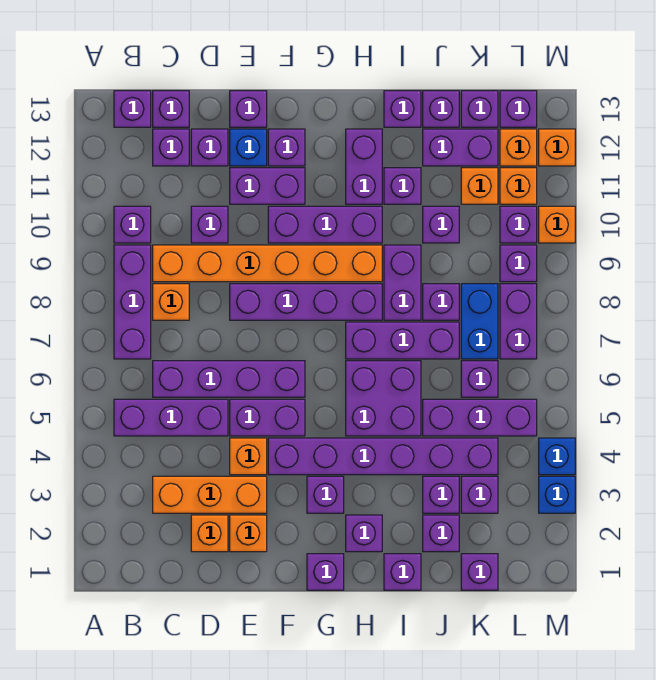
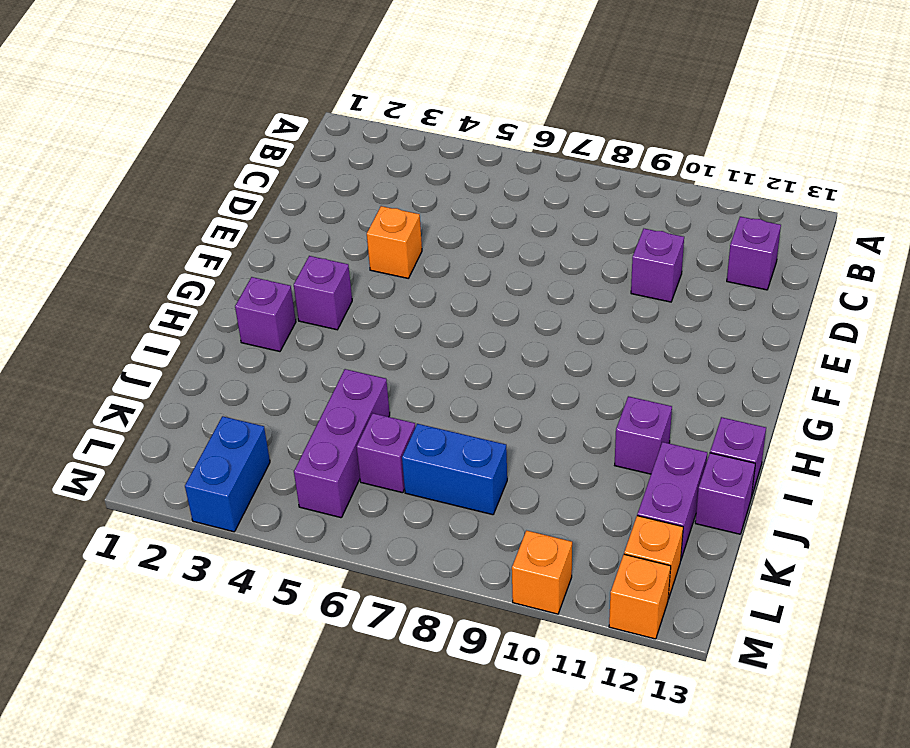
blue brick L3:M3 level 1 -> blue brick M3 level 1
none -> purple brick B5:D5 level 1
none -> purple brick B7:B9 level 1
none -> purple brick B10 level 1
none -> purple brick B13 level 1

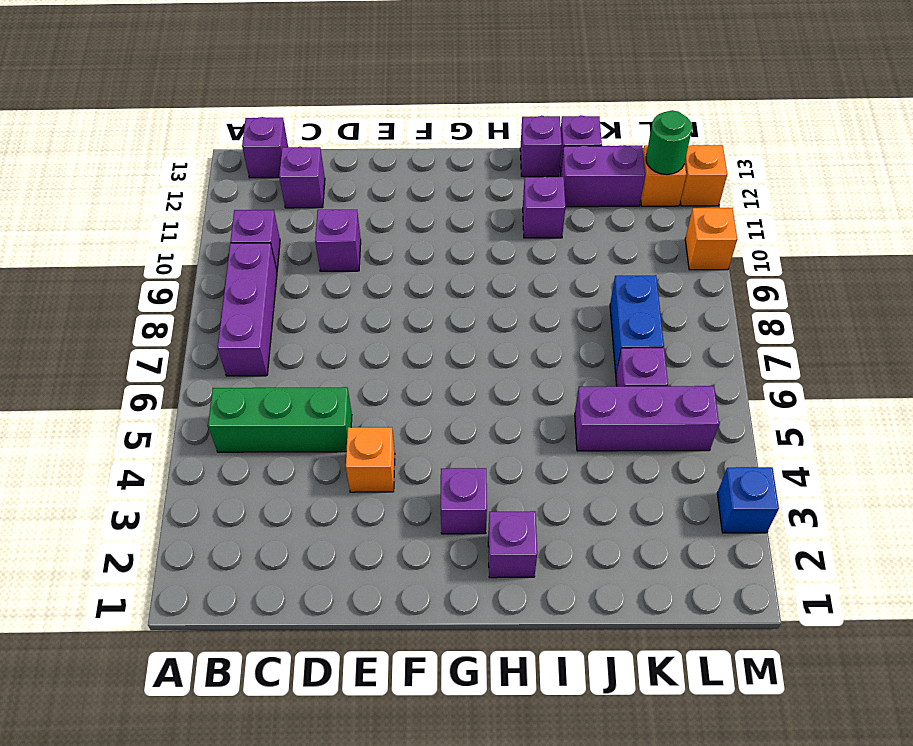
green brick B5:D5 level 1 -> purple brick B5:D5 level 1
green round brick L12 level 2 -> none
none -> orange brick C3:E3 level 1
none -> purple brick C6:F6 level 1
none -> orange brick C8 level 1
none -> orange brick C9:H9 level 1

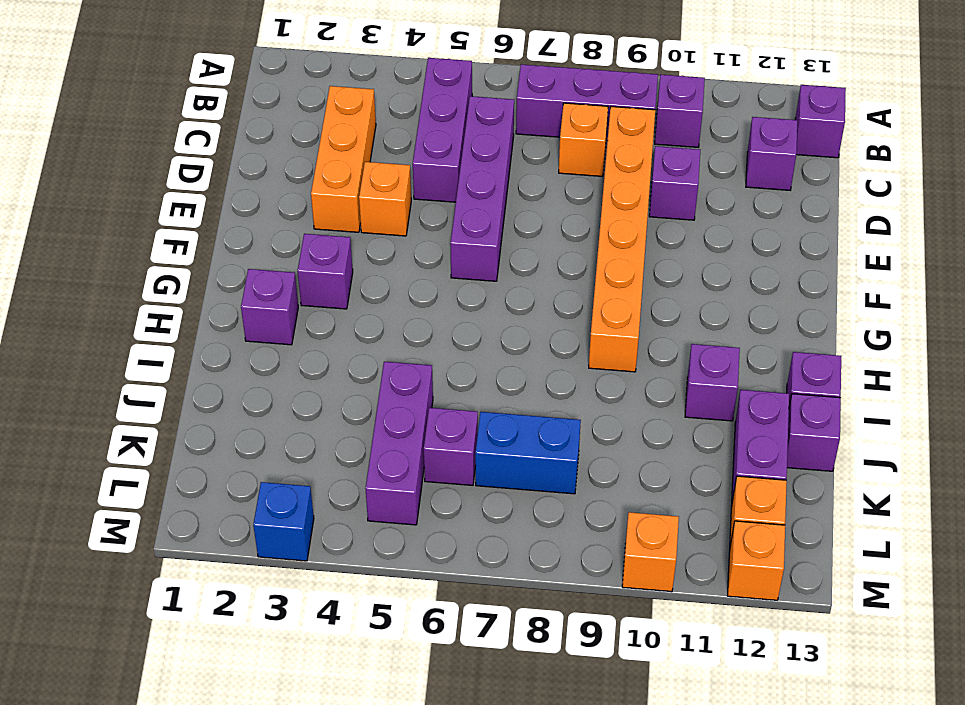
none -> purple brick C13 level 1
none -> orange brick D2 level 1
none -> purple brick D12 level 1
none -> orange brick E2 level 1

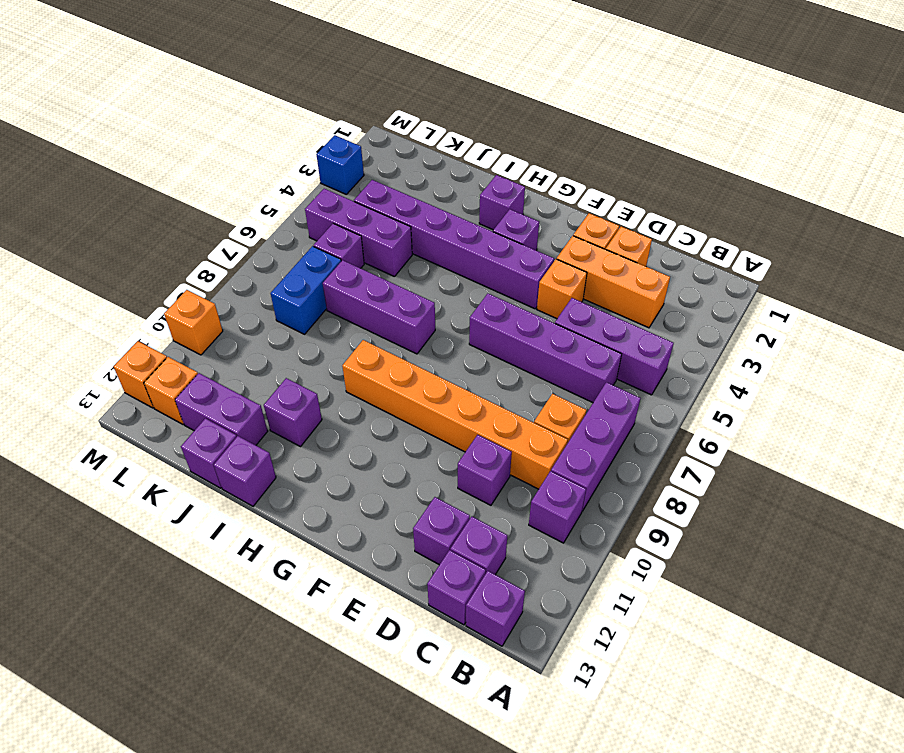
none -> purple brick E5:F5 level 1
none -> purple brick E8:H8 level 1
none -> purple brick E11:F11 level 1
none -> blue brick E12 level 1

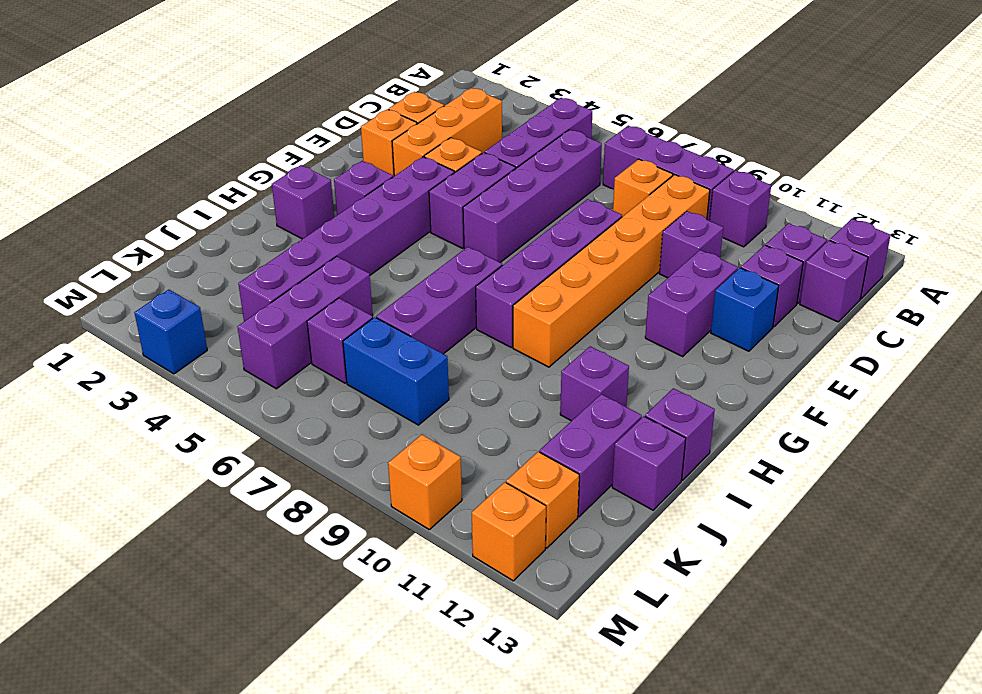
none -> purple brick E13 level 1
none -> purple brick F10:H10 level 1
none -> purple brick F12 level 1
none -> purple brick G1 level 1

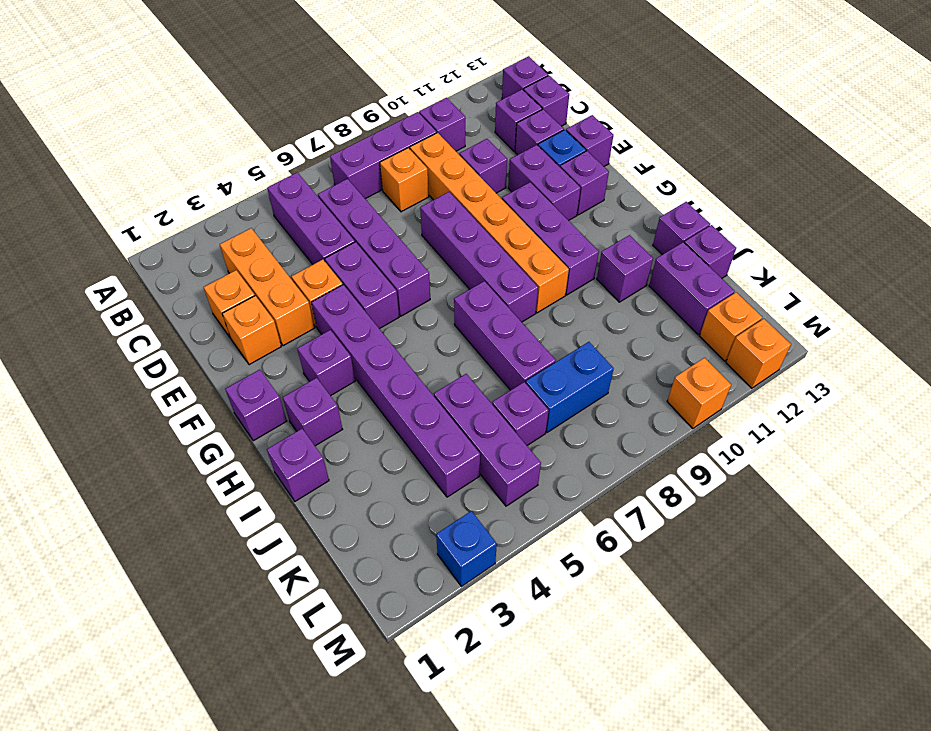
none -> purple brick H5:I6 level 1
none -> purple brick H11:H12 level 1
none -> purple brick I8:I9 level 1
none -> purple brick J2 level 1

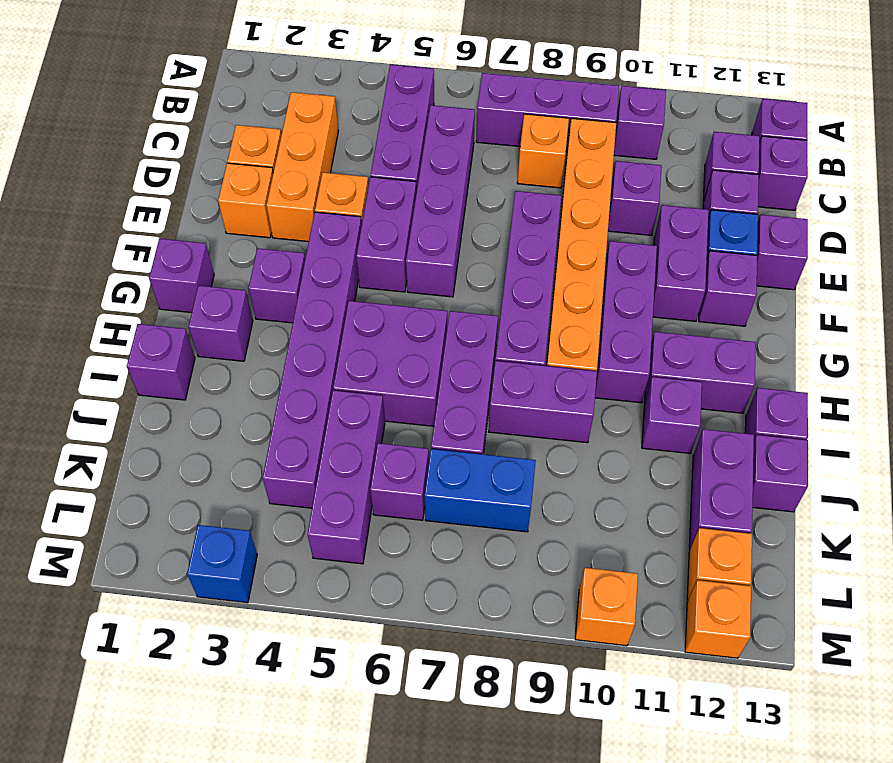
none -> purple brick J2 level 1
none -> purple brick J3 level 1
none -> purple brick J8 level 1
none -> purple brick J10 level 1

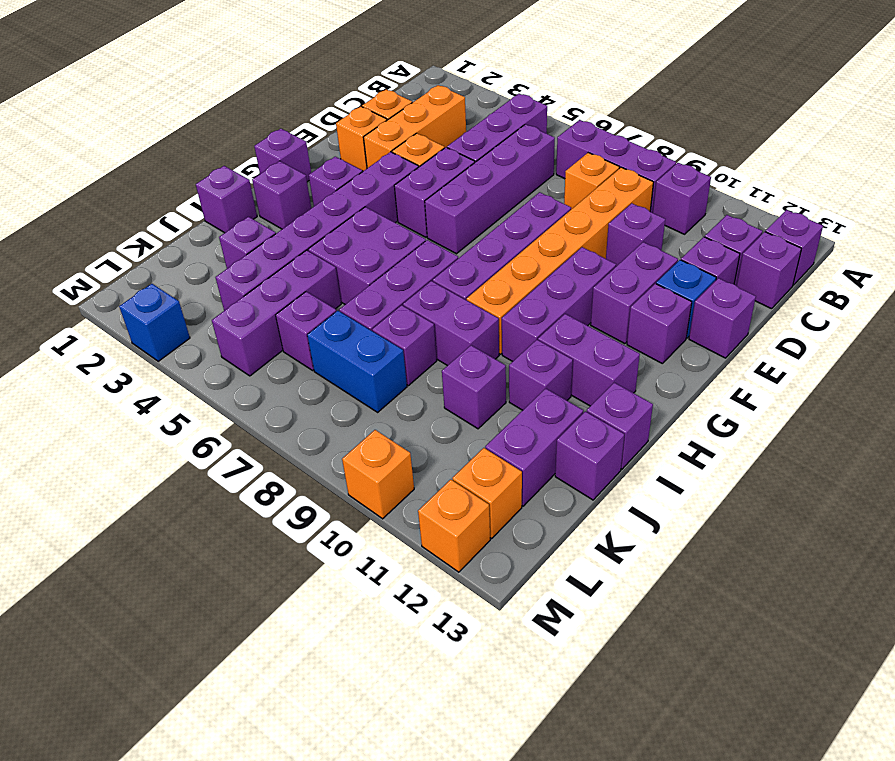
none -> purple brick J2 level 1
none -> purple brick K1 level 1
none -> purple brick K3 level 1
none -> orange brick K11 level 1

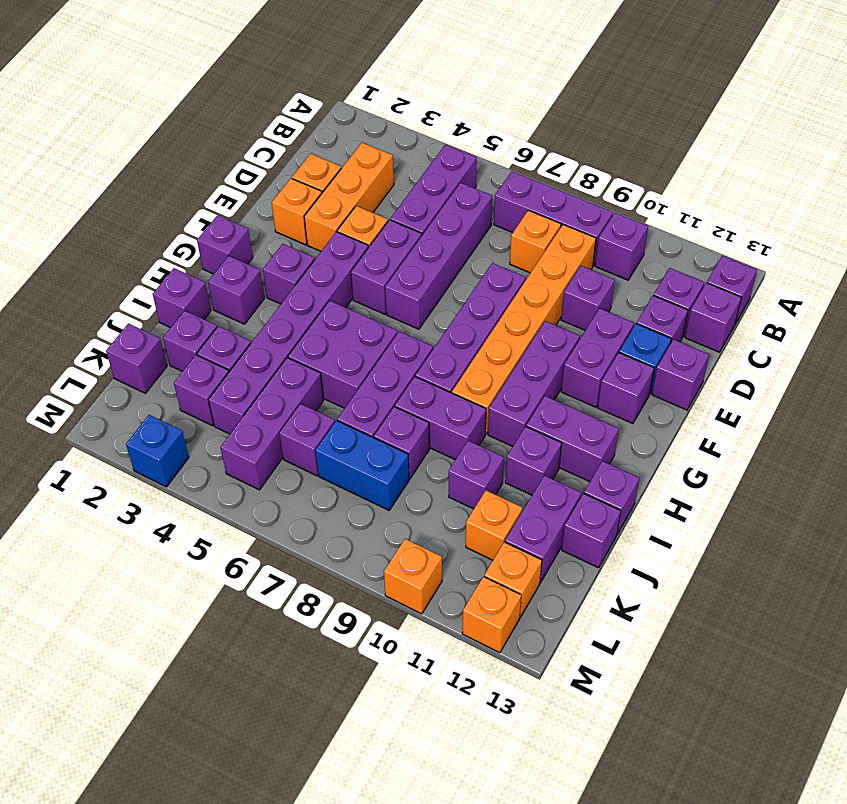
none -> purple brick K13 level 1
none -> purple brick L7:L8 level 1
none -> purple brick L9 level 1
none -> purple brick L10 level 1

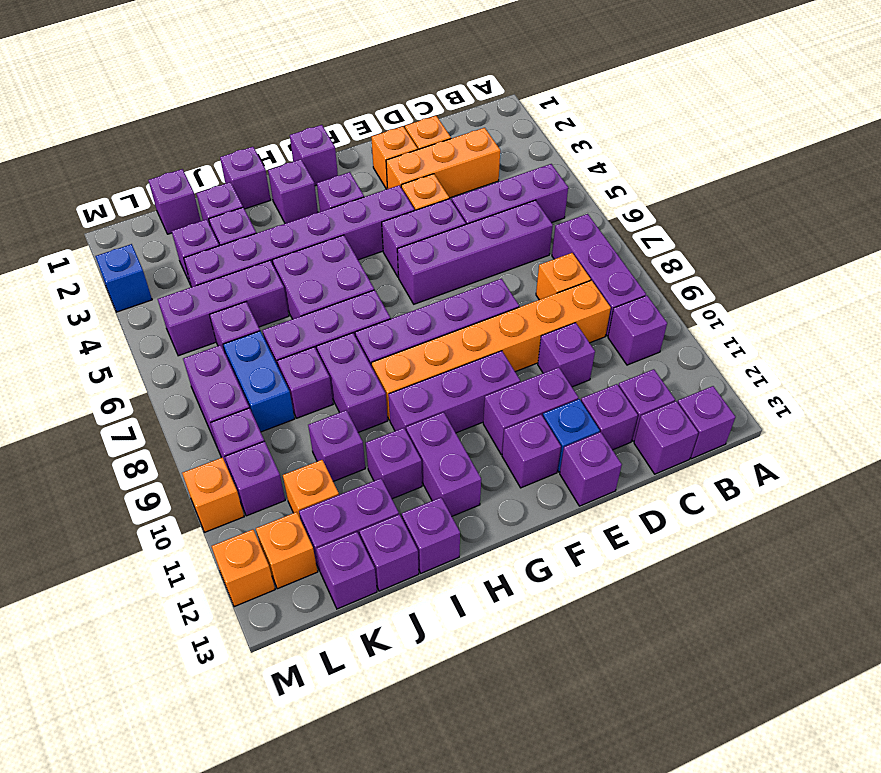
none -> orange brick L11 level 1
none -> purple brick L13 level 1
none -> blue brick M4 level 1

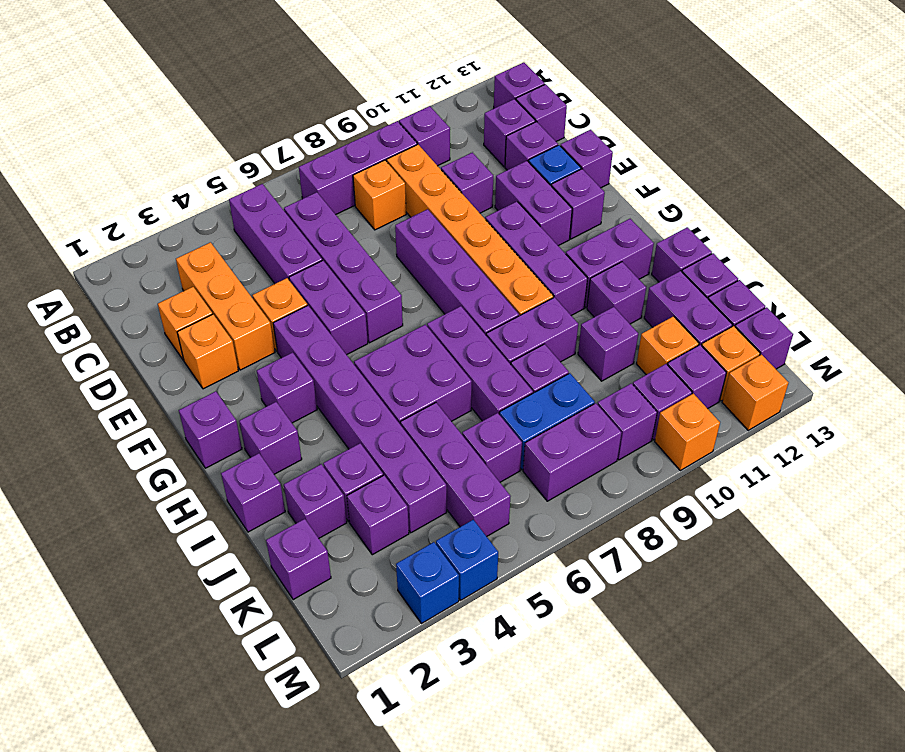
purple brick L11 level 1 -> orange brick L11 level 1

